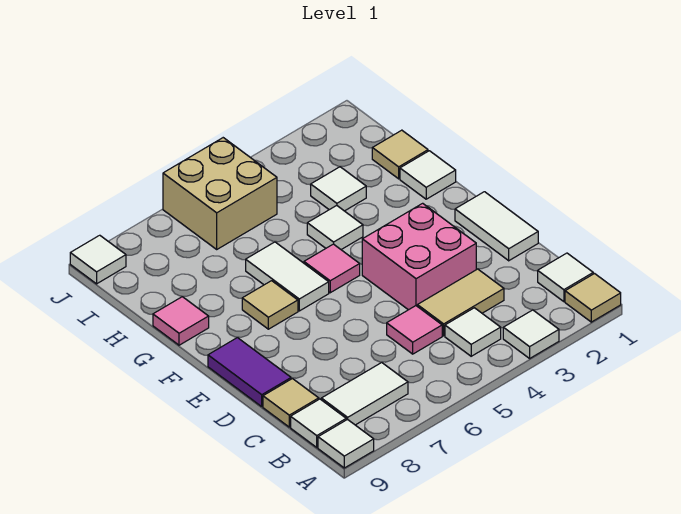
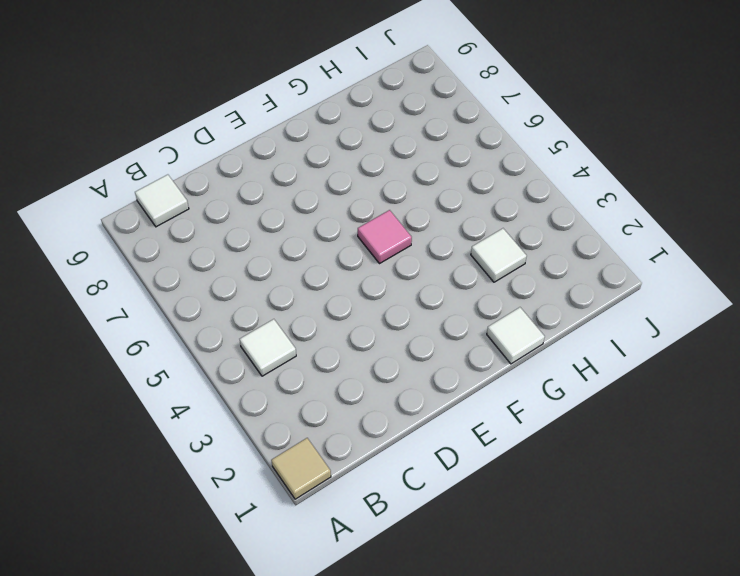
none -> white tile A3 level 1
none -> white tile A9 level 1
none -> white tile B1 level 1

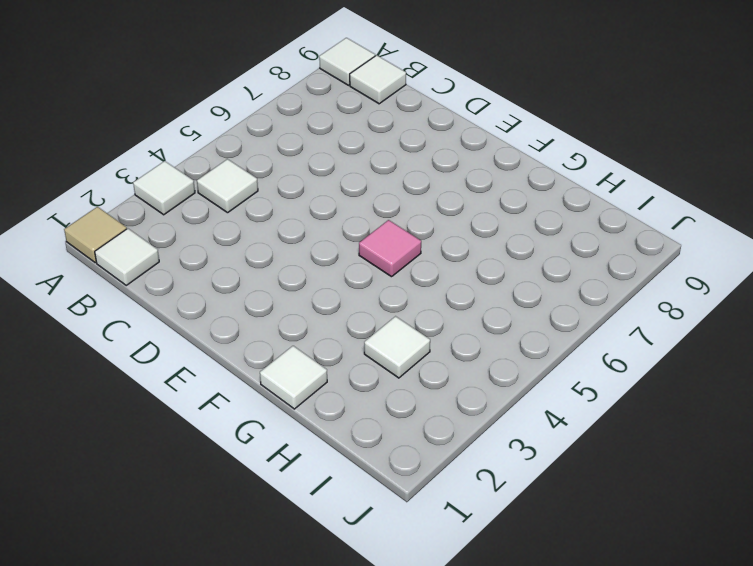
none -> white tile B7:B8 level 1
none -> tan tile C3:C4 level 1
none -> pink tile C5 level 1

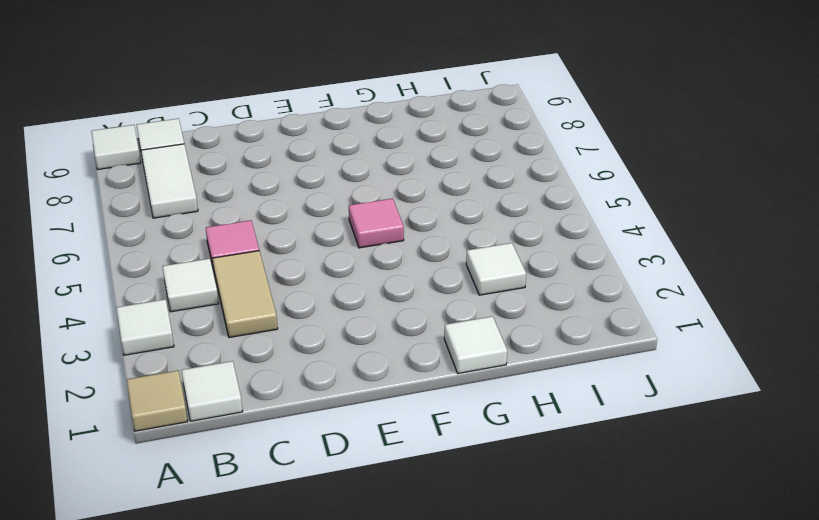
none -> tan tile C9 level 1
none -> white tile D1:E1 level 1
none -> pink brick D3:E4 level 1

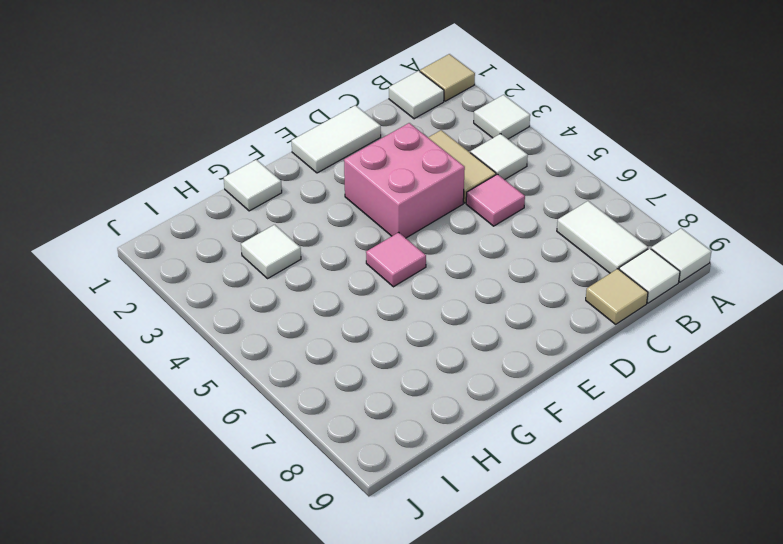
none -> purple tile D9:E9 level 1
none -> white tile F6:G6 level 1
none -> tan tile F7 level 1

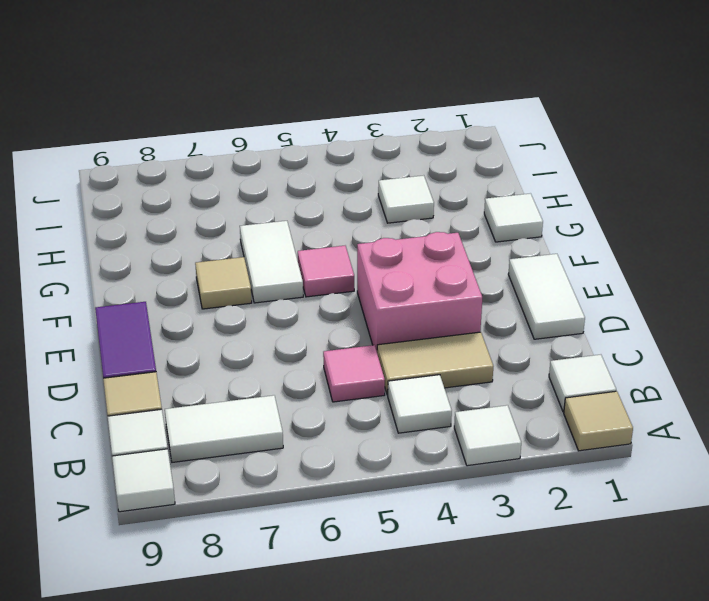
none -> white tile G4 level 1
none -> pink tile G9 level 1
none -> tan tile H1 level 1

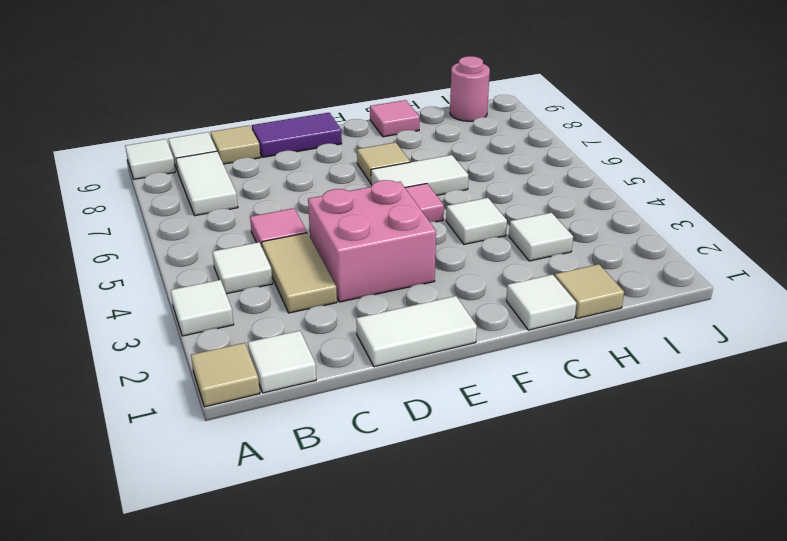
pink round brick I9 level 1 -> none
none -> tan brick I5:J6 level 1
none -> white tile J9 level 1

